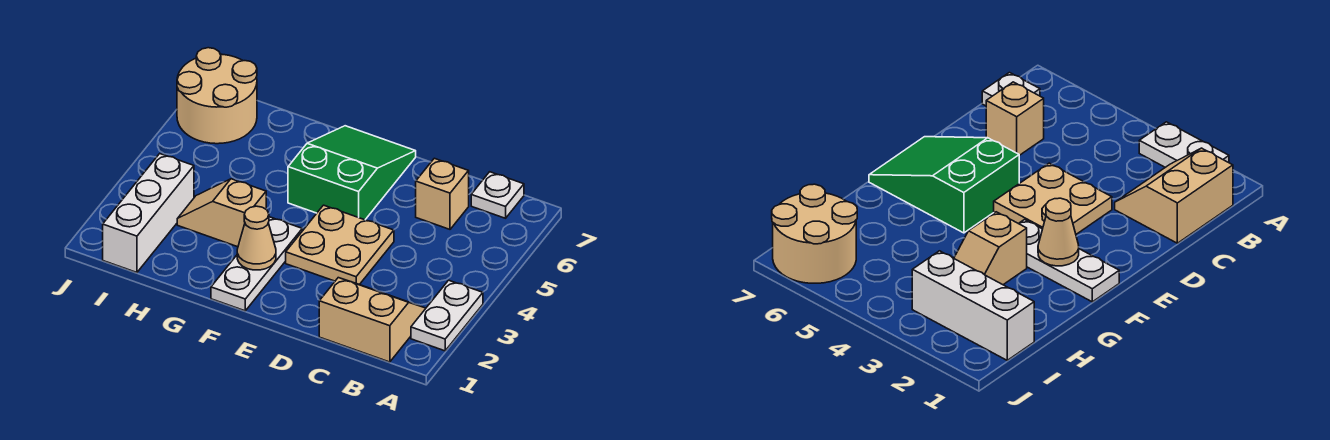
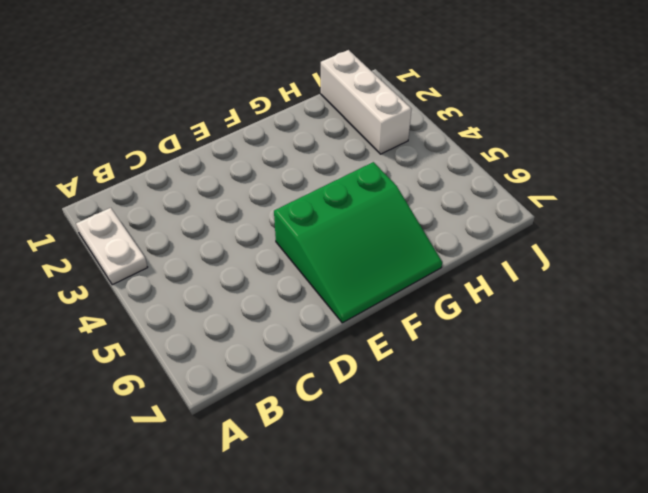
green slope E5:G7 level 1 top 5 -> green slope E5:F7 level 1 top 5
none -> tan slope B1:C2 level 1 top 1
none -> white plate B7 level 1

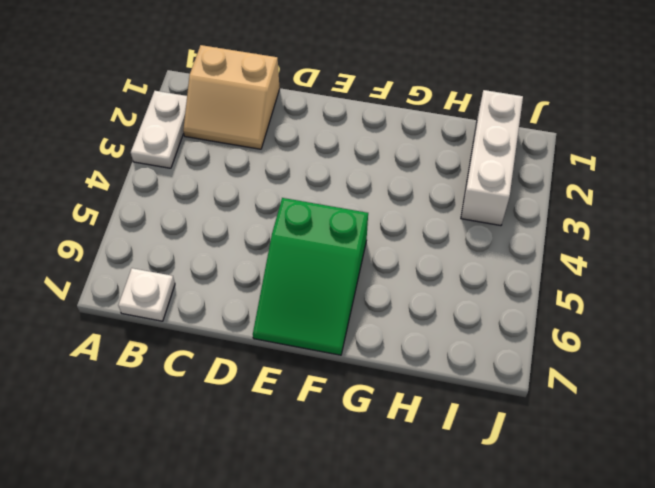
none -> tan brick C6 level 1
none -> tan plate D3:E4 level 1

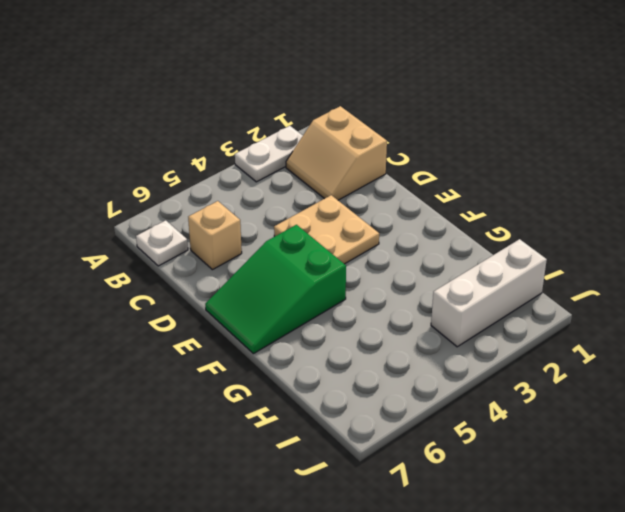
none -> white plate F1:F3 level 1
none -> tan slope G3:H3 level 1 top G

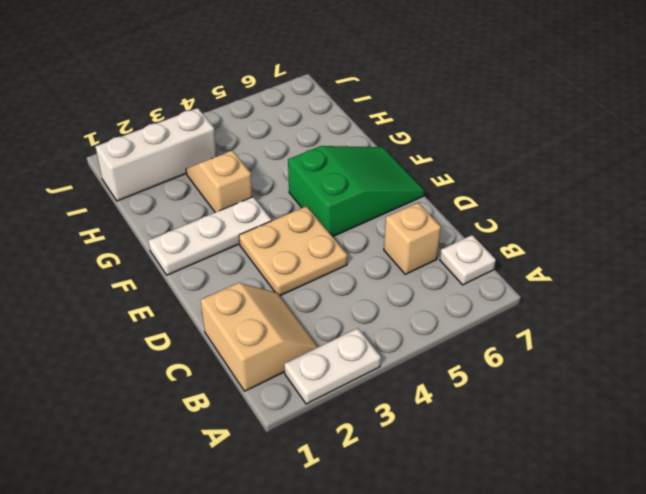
none -> tan round brick I6:J7 level 1
none -> tan cone F2 level 2

